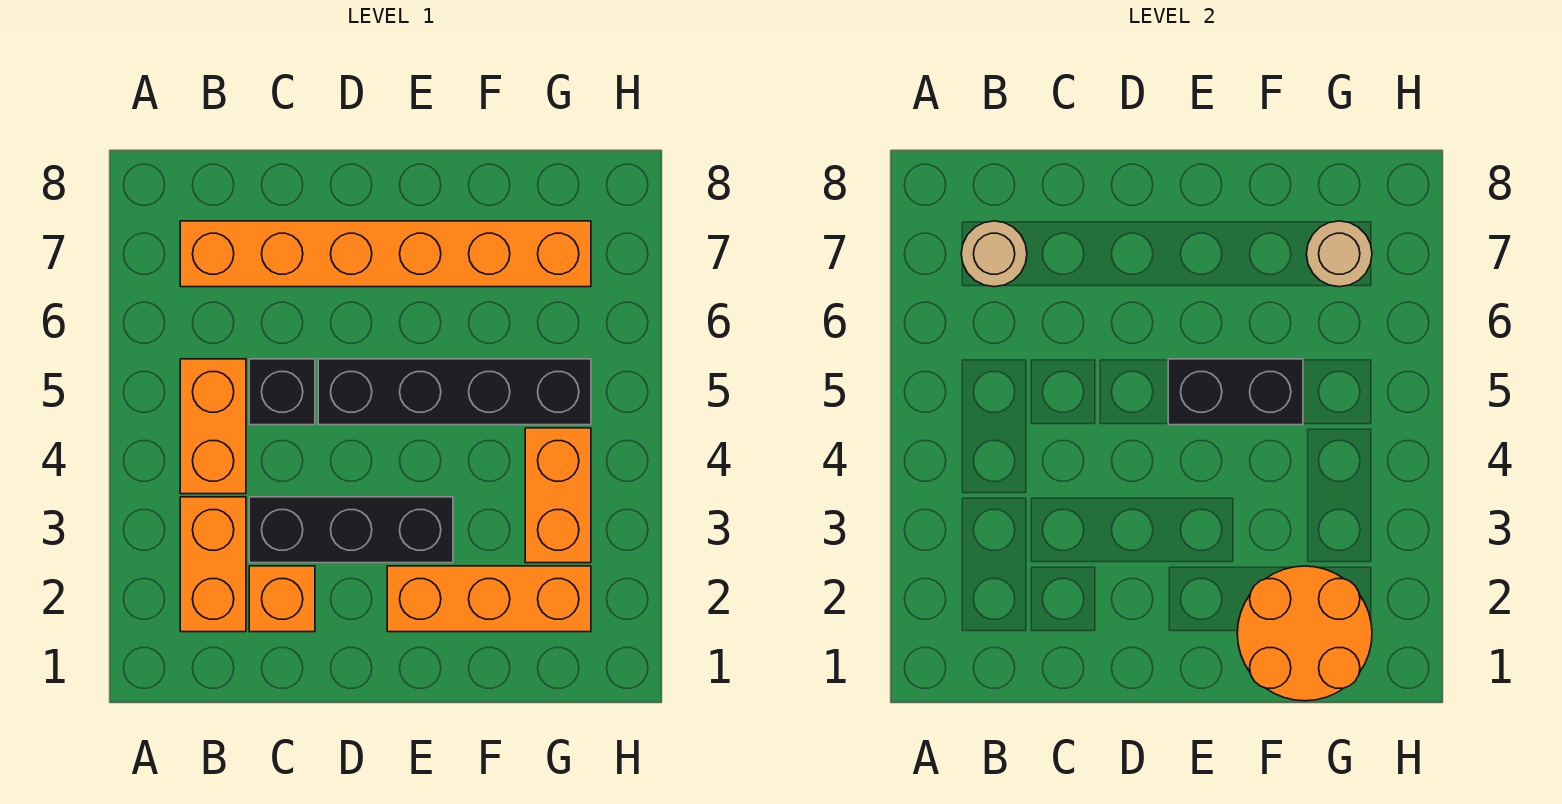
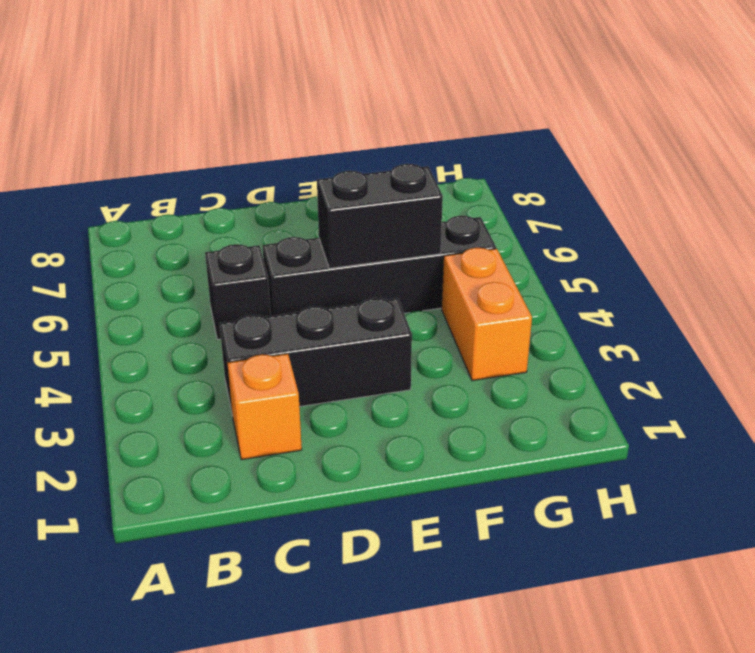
none -> orange brick B2:B3 level 1
none -> orange brick B4:B5 level 1
none -> orange brick B7:G7 level 1

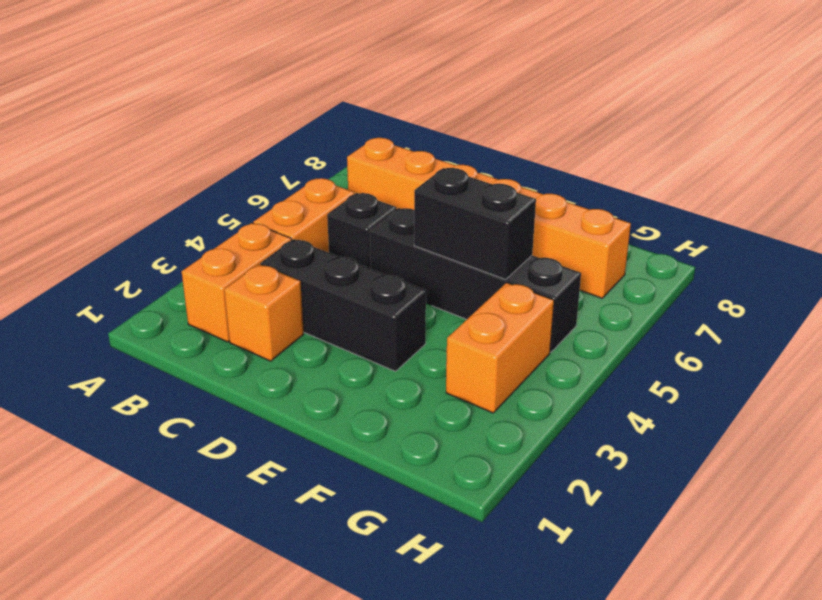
none -> orange brick E2:G2 level 1
none -> tan round brick B7 level 2
none -> orange round brick F1:G2 level 2

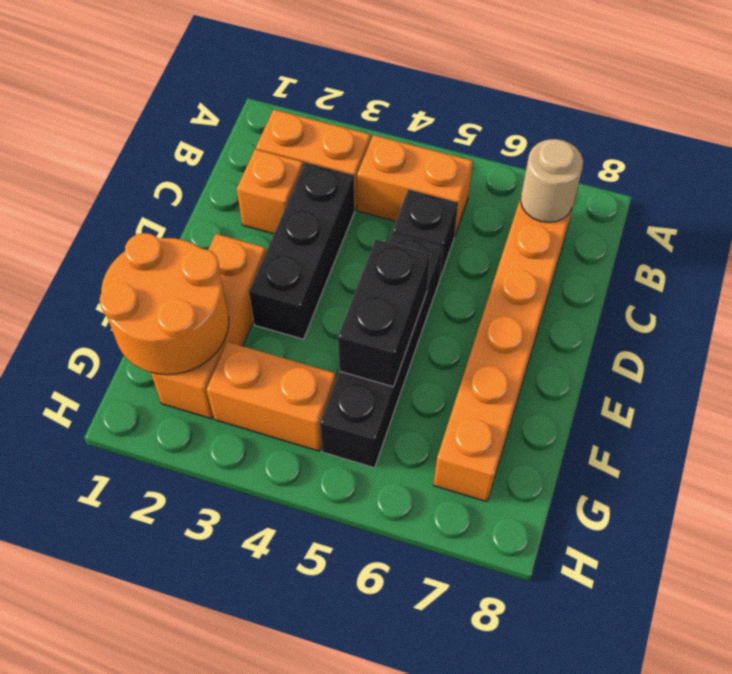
none -> tan round brick G7 level 2

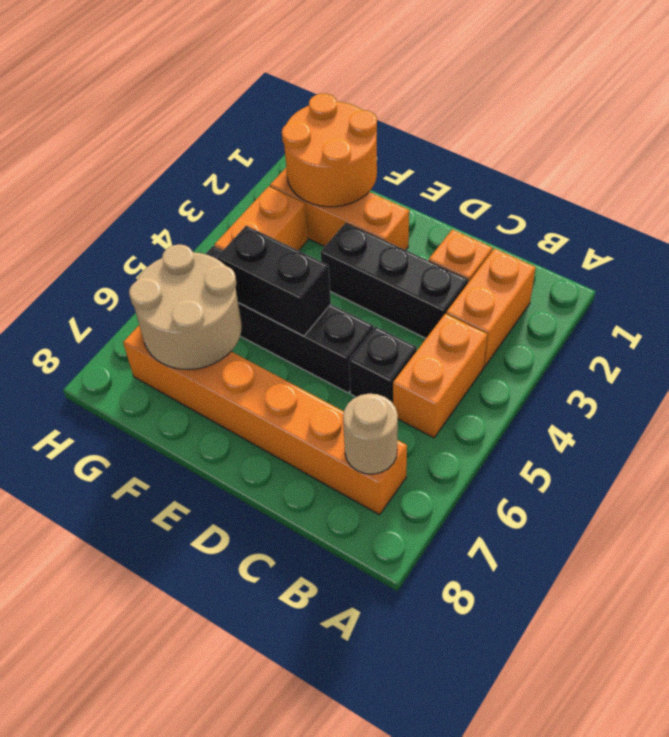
tan round brick F6:G7 level 2 -> tan round brick G7 level 2

